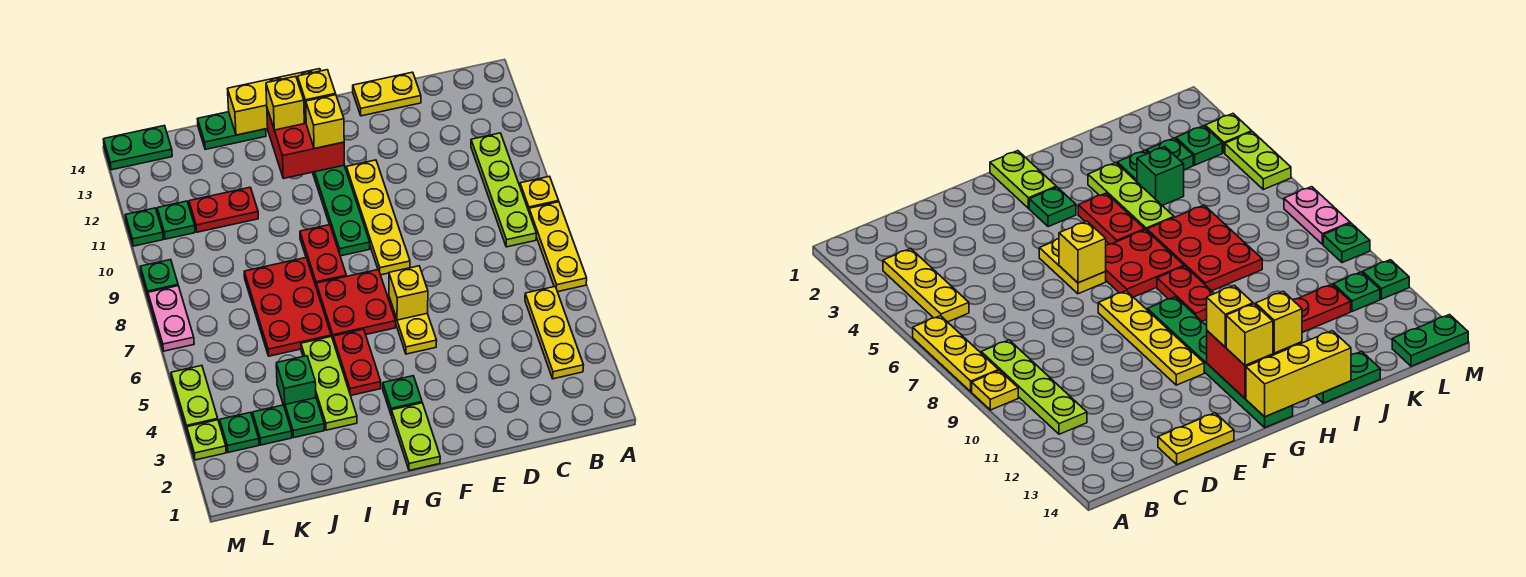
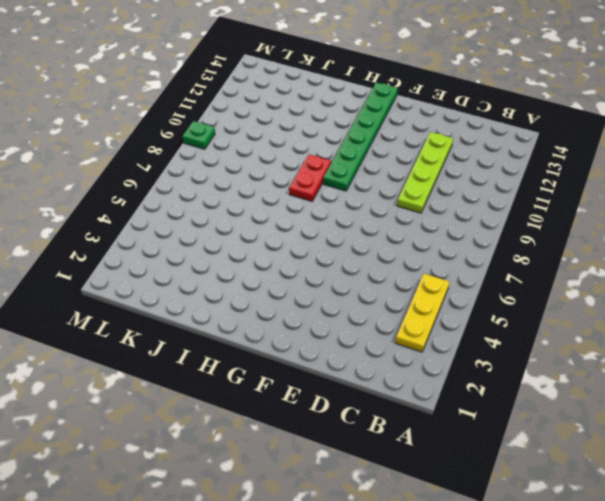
lime plate D9:D12 level 1 -> lime plate B8:B11 level 1
none -> yellow plate A6:A8 level 1
none -> yellow plate A9 level 1
none -> yellow plate D14:E14 level 1
none -> yellow plate F5:F6 level 1

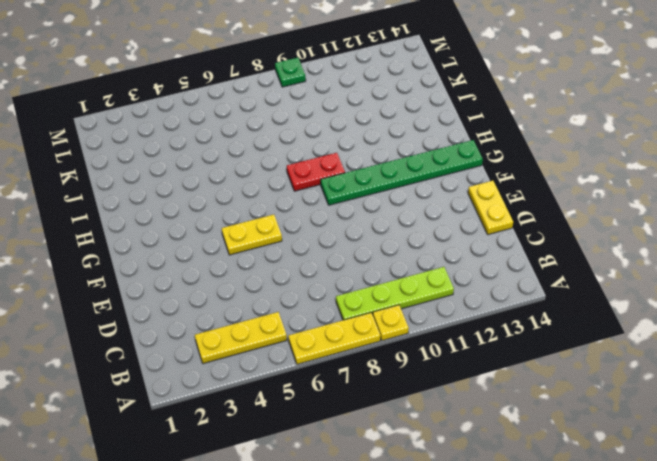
none -> yellow plate F8:F11 level 1
none -> lime plate G1:G2 level 1
none -> green plate G3 level 1
none -> red plate G6:H7 level 1

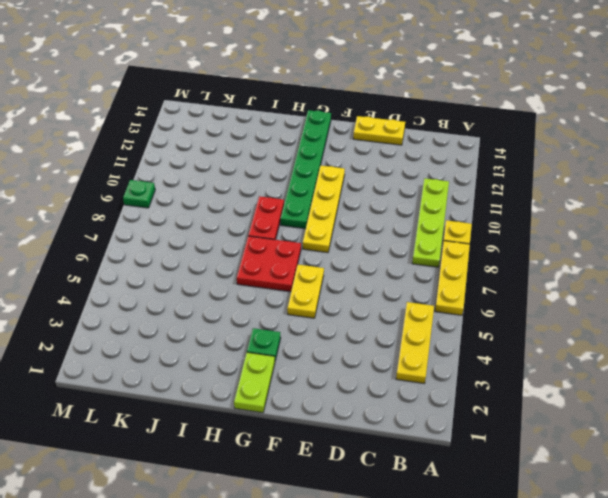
none -> red plate H4:H5 level 1
none -> lime plate I3:I5 level 1
none -> red plate I6:J8 level 1
none -> green plate I14:J14 level 1

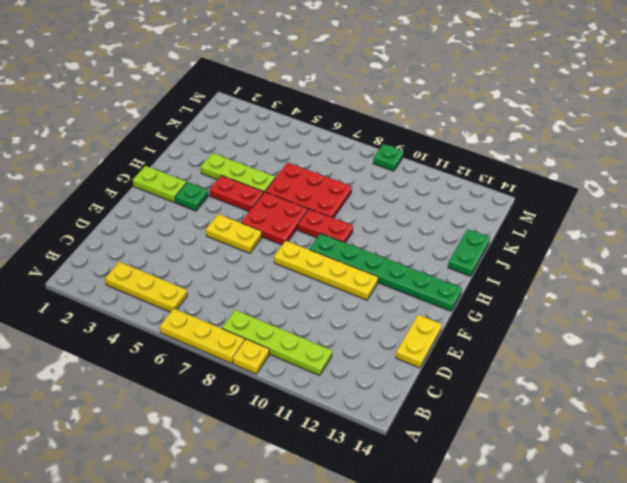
none -> green plate J3 level 1
none -> green brick J4 level 1
none -> red plate J11:K11 level 1
none -> green plate K3 level 1

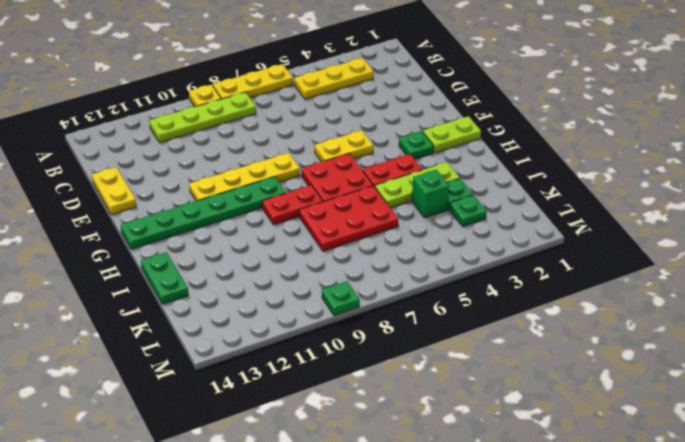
none -> red plate J11:K11 level 1
none -> green plate L3 level 1
none -> green plate L11 level 1
none -> green plate L14:M14 level 1

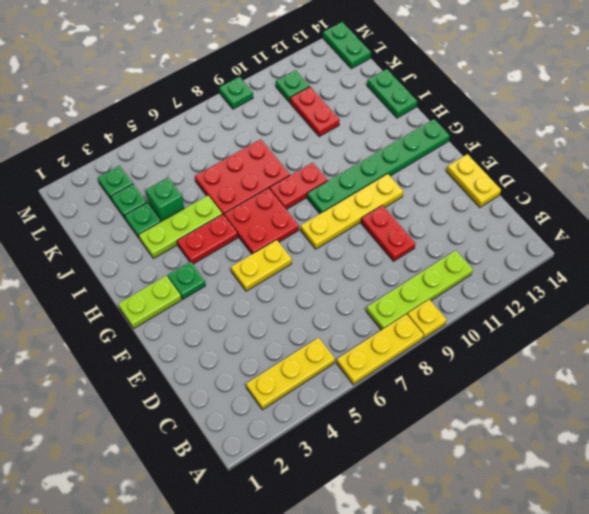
red plate D10:E10 level 1 -> none
none -> lime plate M3 level 1
none -> lime plate M4:M5 level 1
none -> pink plate M7:M8 level 1
none -> green plate M11 level 1

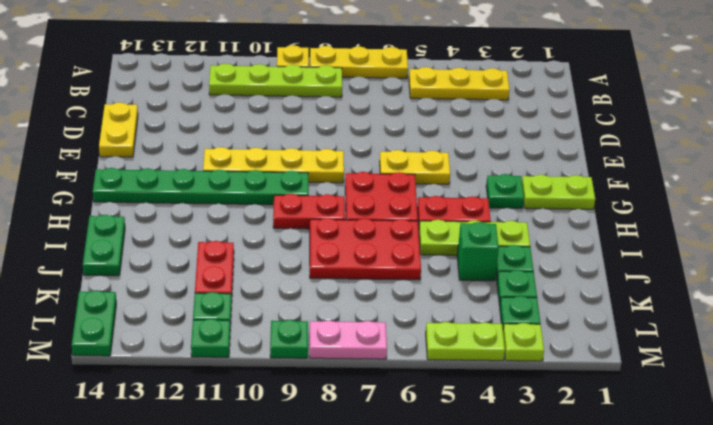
none -> yellow brick F6 level 2
none -> red brick G12:H13 level 2
none -> yellow brick G14:I14 level 2
none -> yellow brick G12 level 3

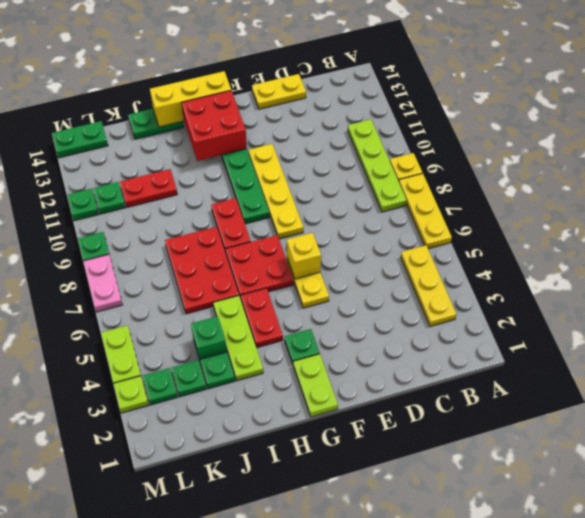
none -> yellow brick G12 level 3
none -> yellow brick G13 level 3
none -> yellow brick H13 level 3

